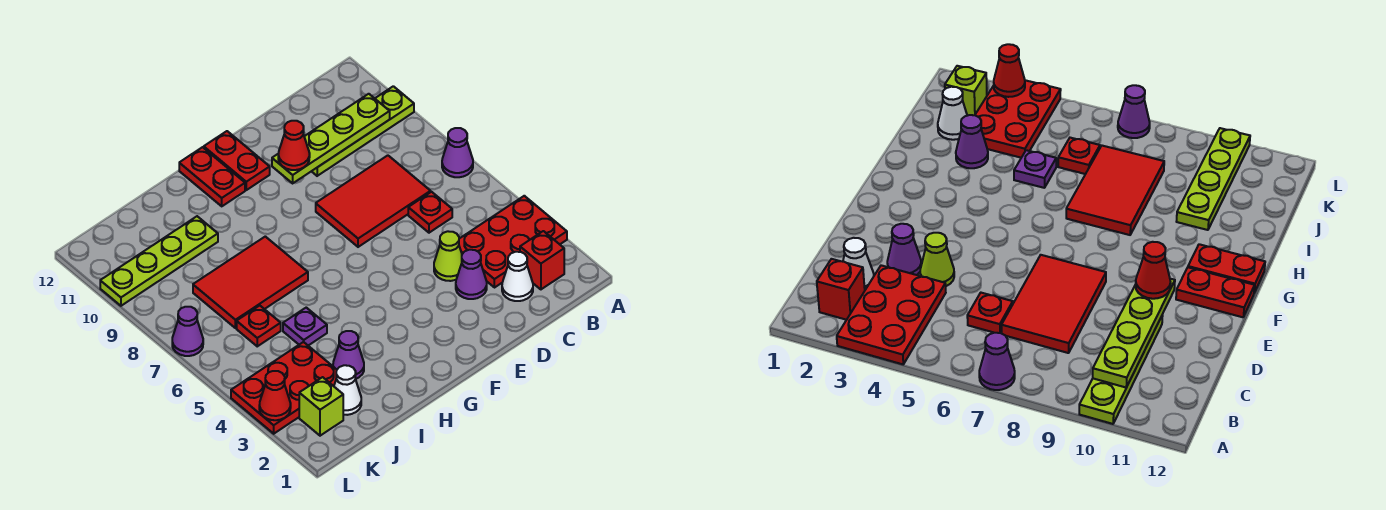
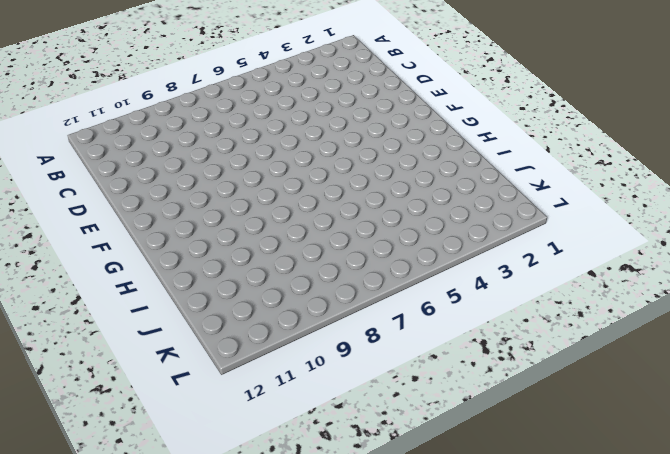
none -> red plate A3:C4 level 1
none -> purple cone A7 level 1
none -> lime plate A10:D10 level 1

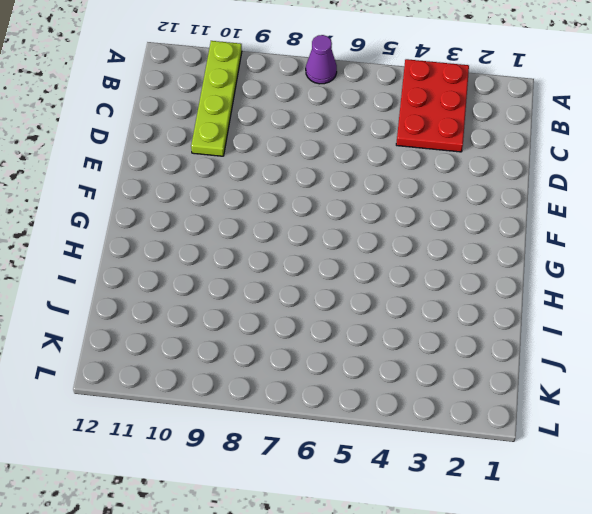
none -> red brick B2 level 1
none -> white cone C2 level 1
none -> red plate C6 level 1

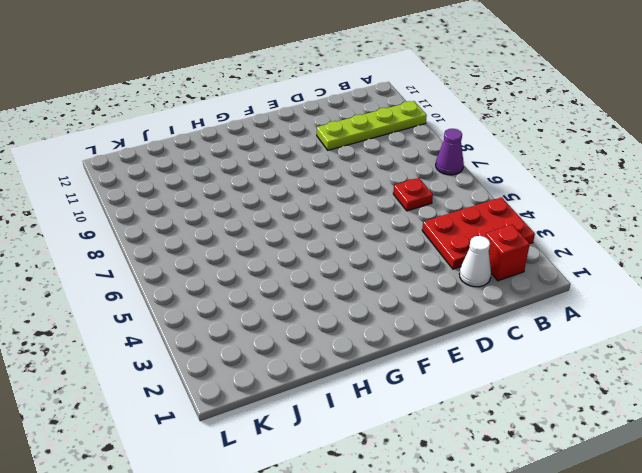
none -> red tile C7:E8 level 1
none -> purple cone D3 level 1
none -> lime cone D4 level 1

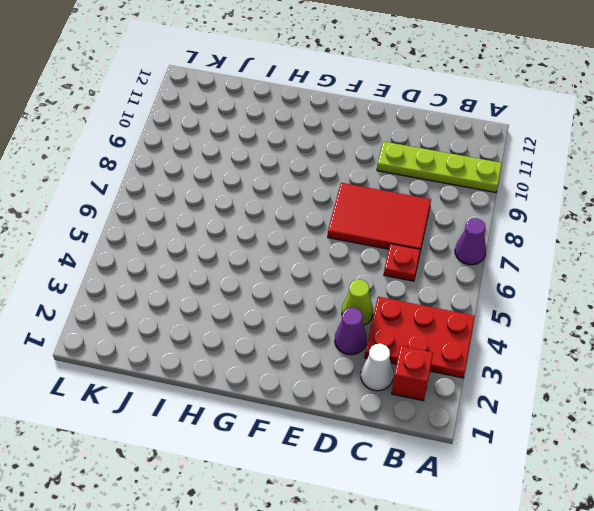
none -> red plate F11:F12 level 1
none -> red plate G11:G12 level 1
none -> red tile H7:J8 level 1

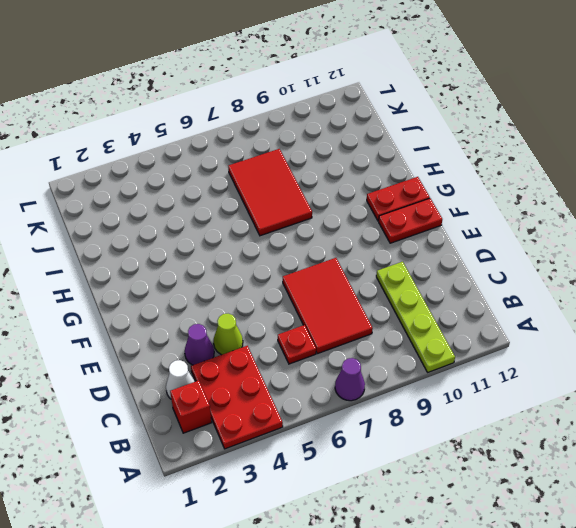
none -> purple cone I3 level 1
none -> purple plate I5 level 1
none -> lime plate I10:L10 level 1

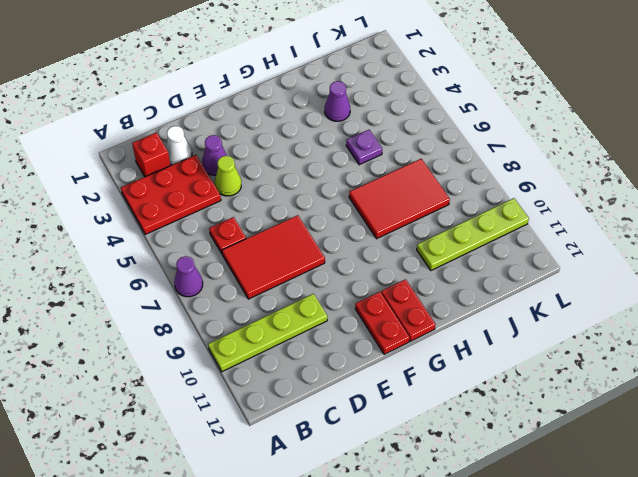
none -> white cone J2 level 1
none -> red plate J3:L4 level 1
none -> red plate J6 level 1

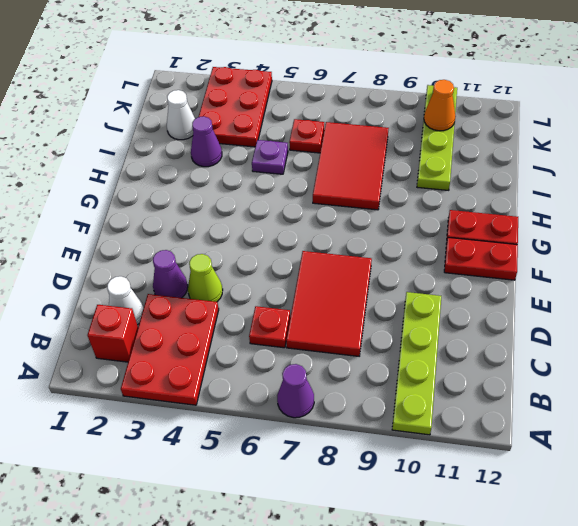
orange cone K10 level 2 -> none
none -> lime brick K2 level 1
none -> purple cone L7 level 1
none -> lime plate B10:E10 level 2

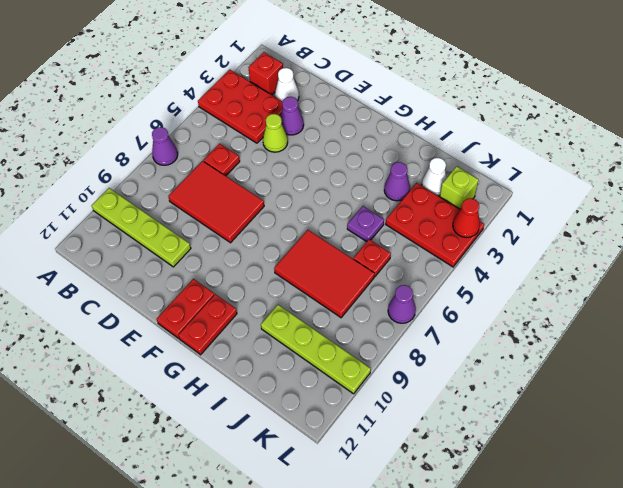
none -> lime plate B10:E10 level 2
none -> red cone E10 level 3

